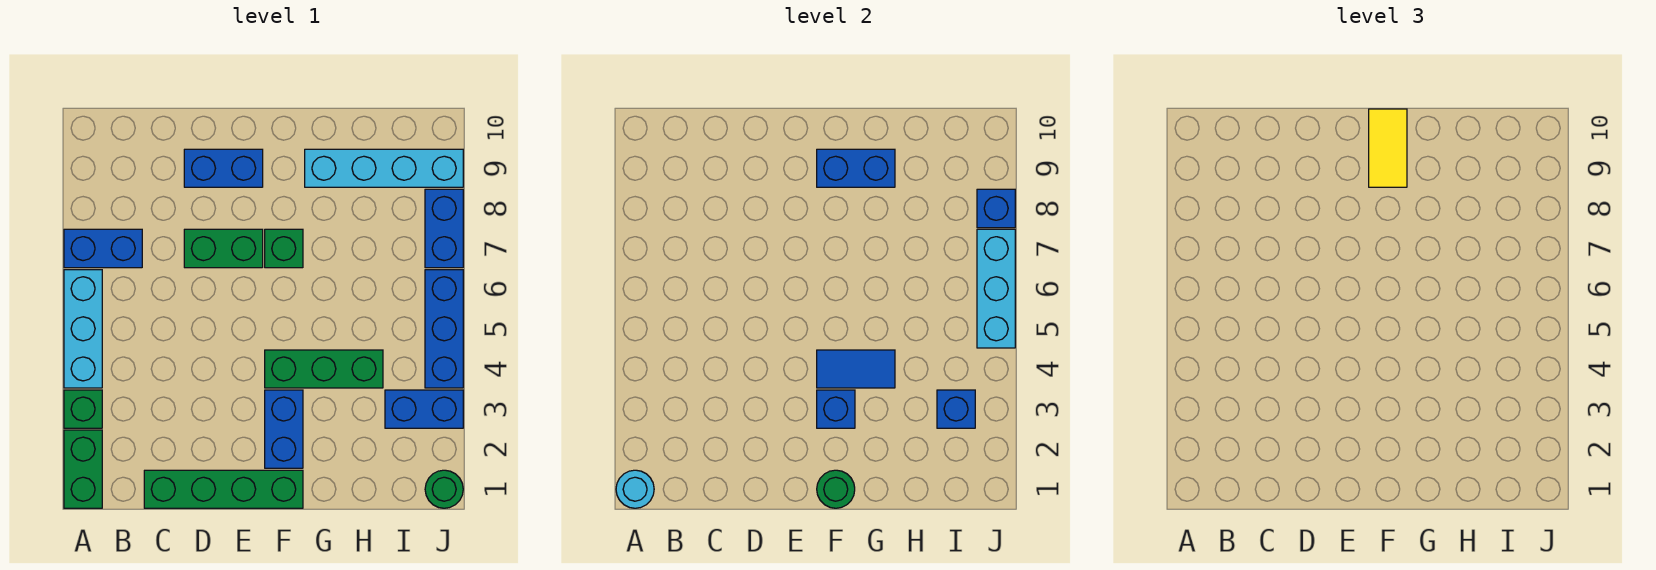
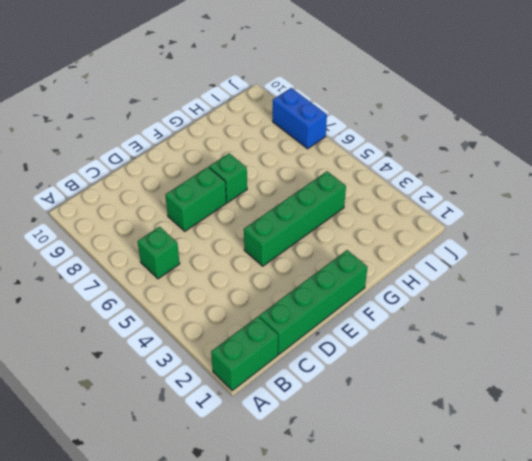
green brick A1:B1 level 1 -> green brick A1:A2 level 1
green brick B6 level 1 -> green brick A3 level 1
green brick E4:H4 level 1 -> green brick F4:H4 level 1
none -> cyan brick A4:A6 level 1
none -> blue brick A7:B7 level 1
none -> blue brick D9:E9 level 1

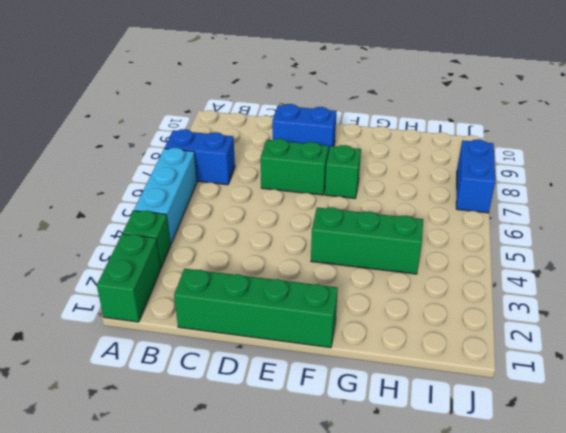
none -> blue brick F2:F3 level 1
none -> cyan brick G9:J9 level 1
none -> blue brick I3:J3 level 1

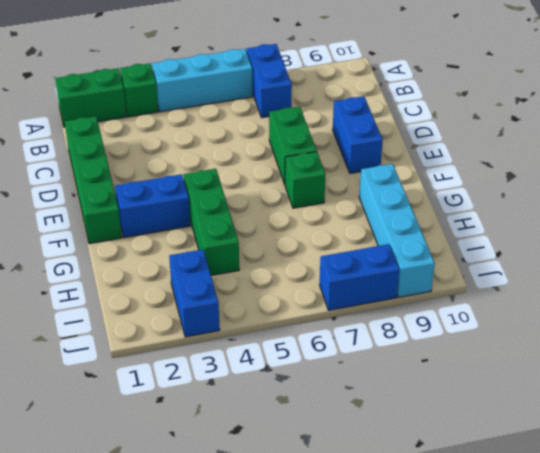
none -> green round brick J1 level 1
none -> blue brick J4:J6 level 1
none -> cyan round brick A1 level 2

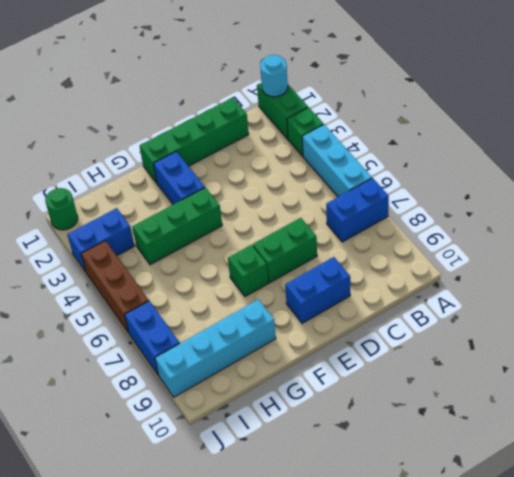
brown brick J4:J6 level 1 -> blue brick J4:J6 level 1
none -> green round brick F1 level 2
none -> blue brick F3 level 2
none -> blue tile F4:G4 level 2

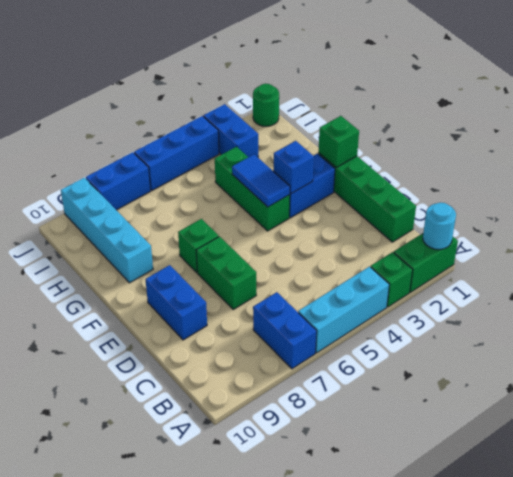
green brick F1 level 2 -> green round brick F1 level 2
none -> blue brick F9:G9 level 2
none -> blue brick I3 level 2
none -> cyan brick J5:J7 level 2

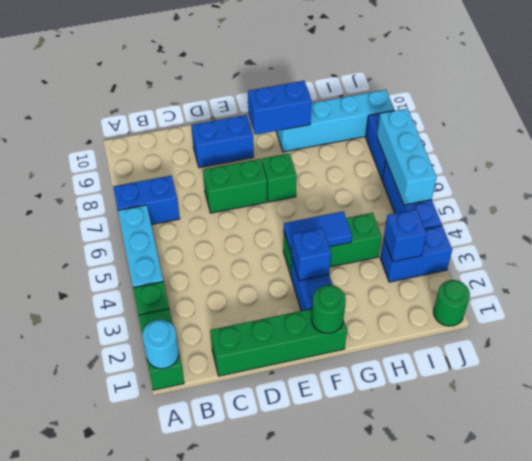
none -> blue brick J8 level 2
none -> yellow tile F9:F10 level 3

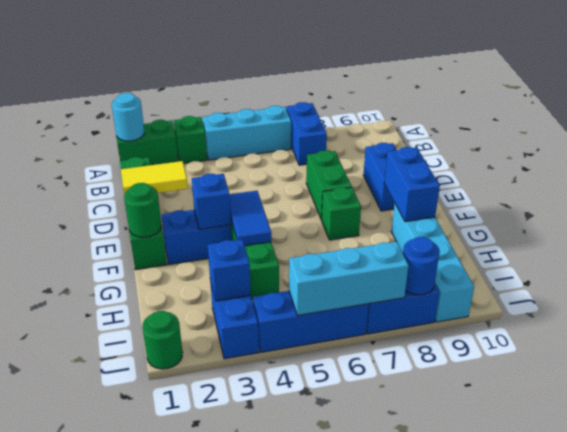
yellow tile D1:D2 level 2 -> yellow tile F9:F10 level 3
blue round brick J8 level 2 -> blue brick J8 level 2

